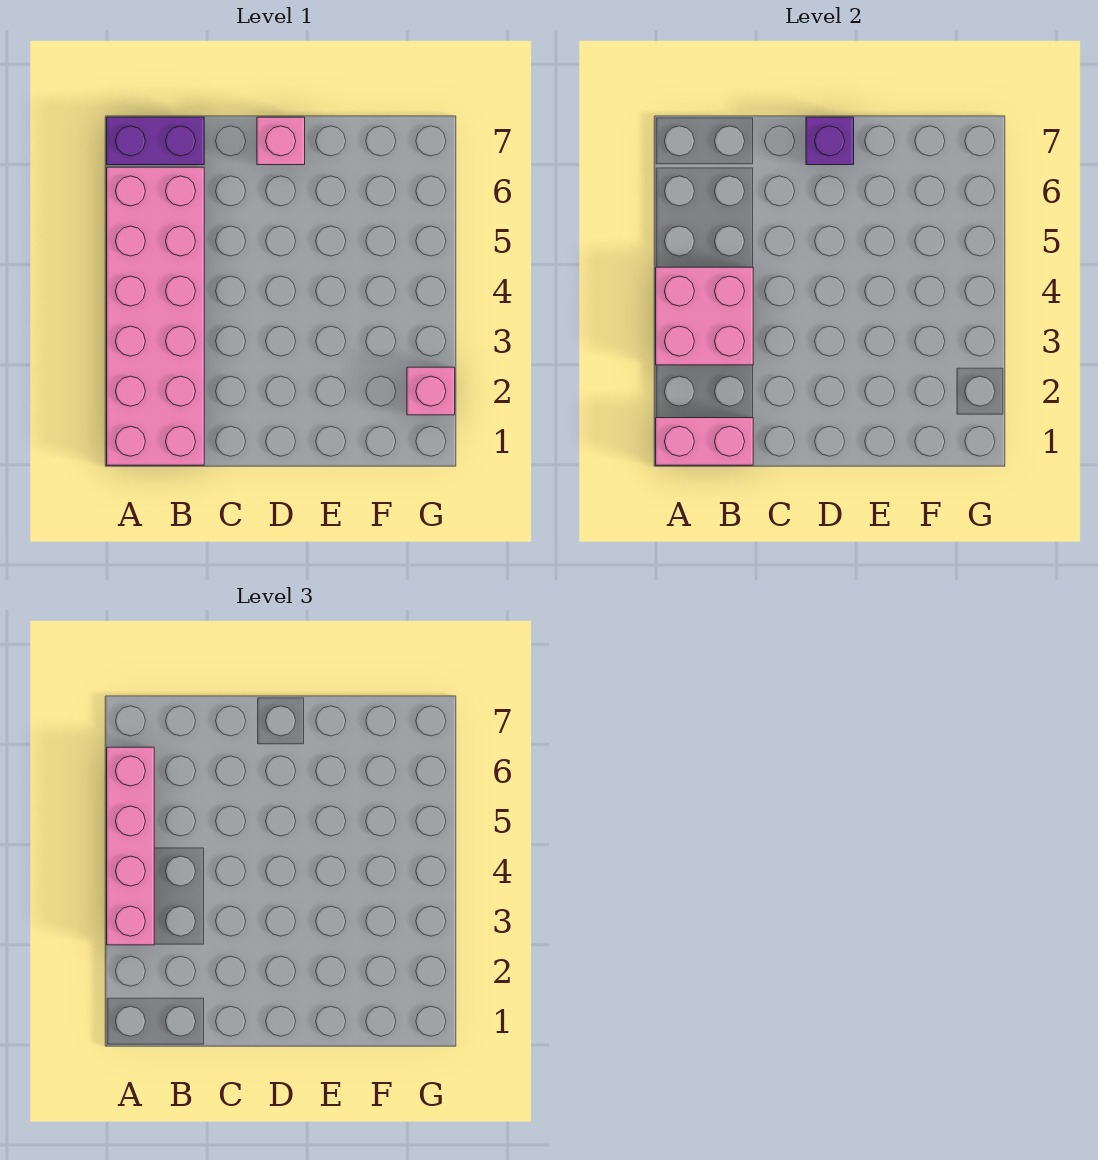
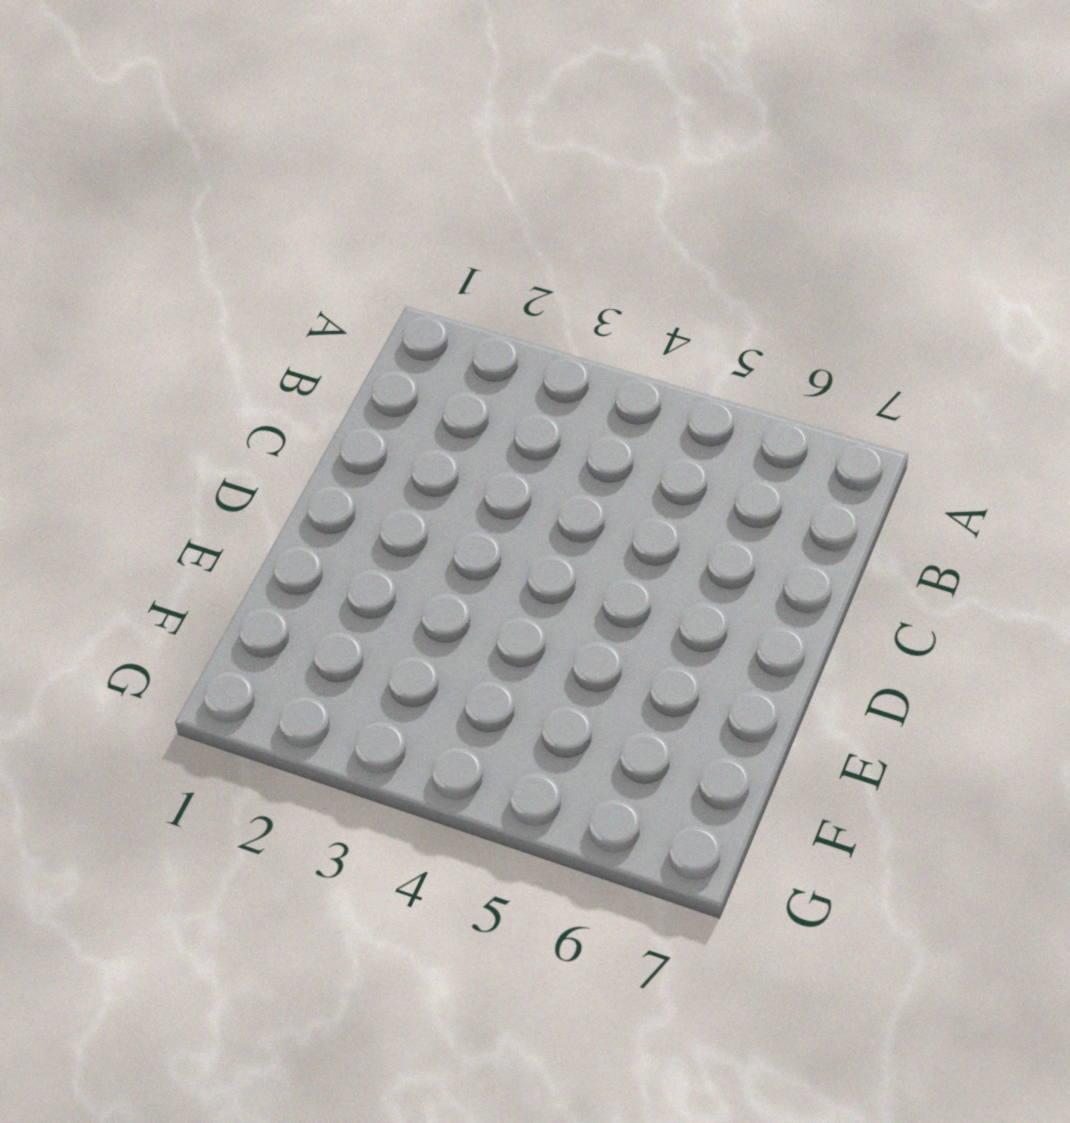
none -> pink brick A1:B6 level 1
none -> purple brick A7:B7 level 1

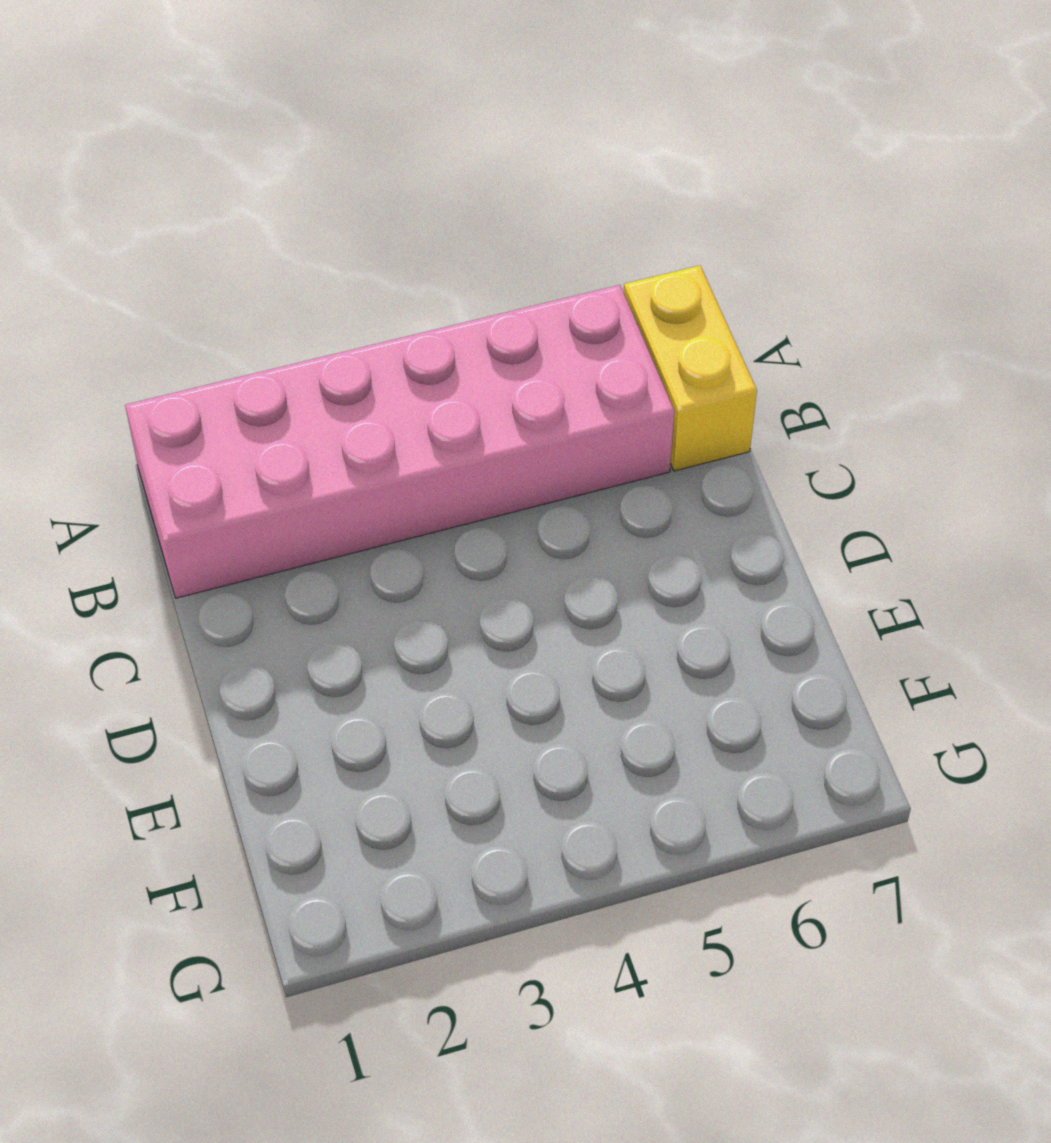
yellow brick A7:B7 level 1 -> purple brick A7:B7 level 1
none -> pink brick D7 level 1
none -> pink brick G2 level 1

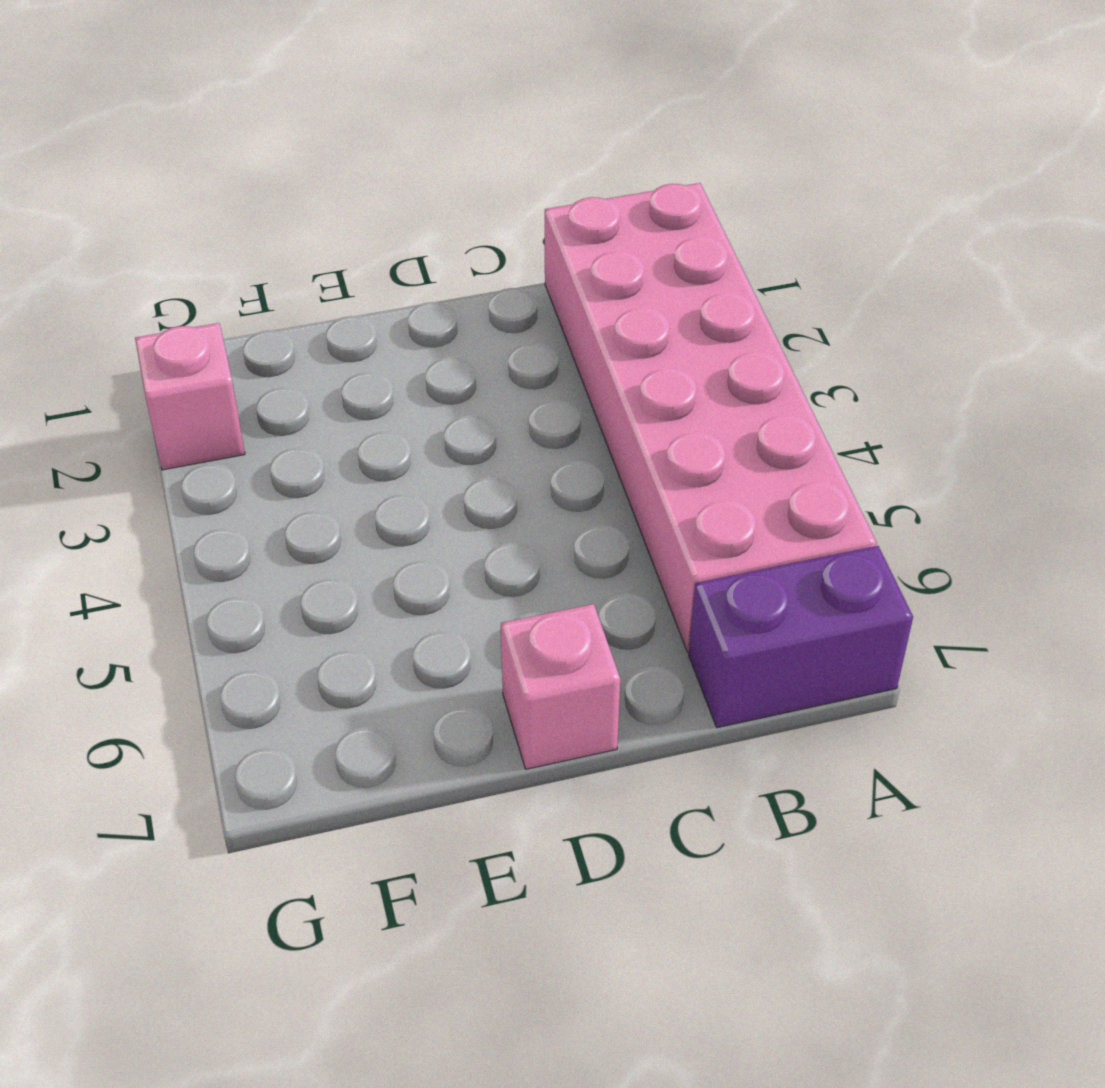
none -> pink brick A1:B1 level 2
none -> pink brick A3:B4 level 2

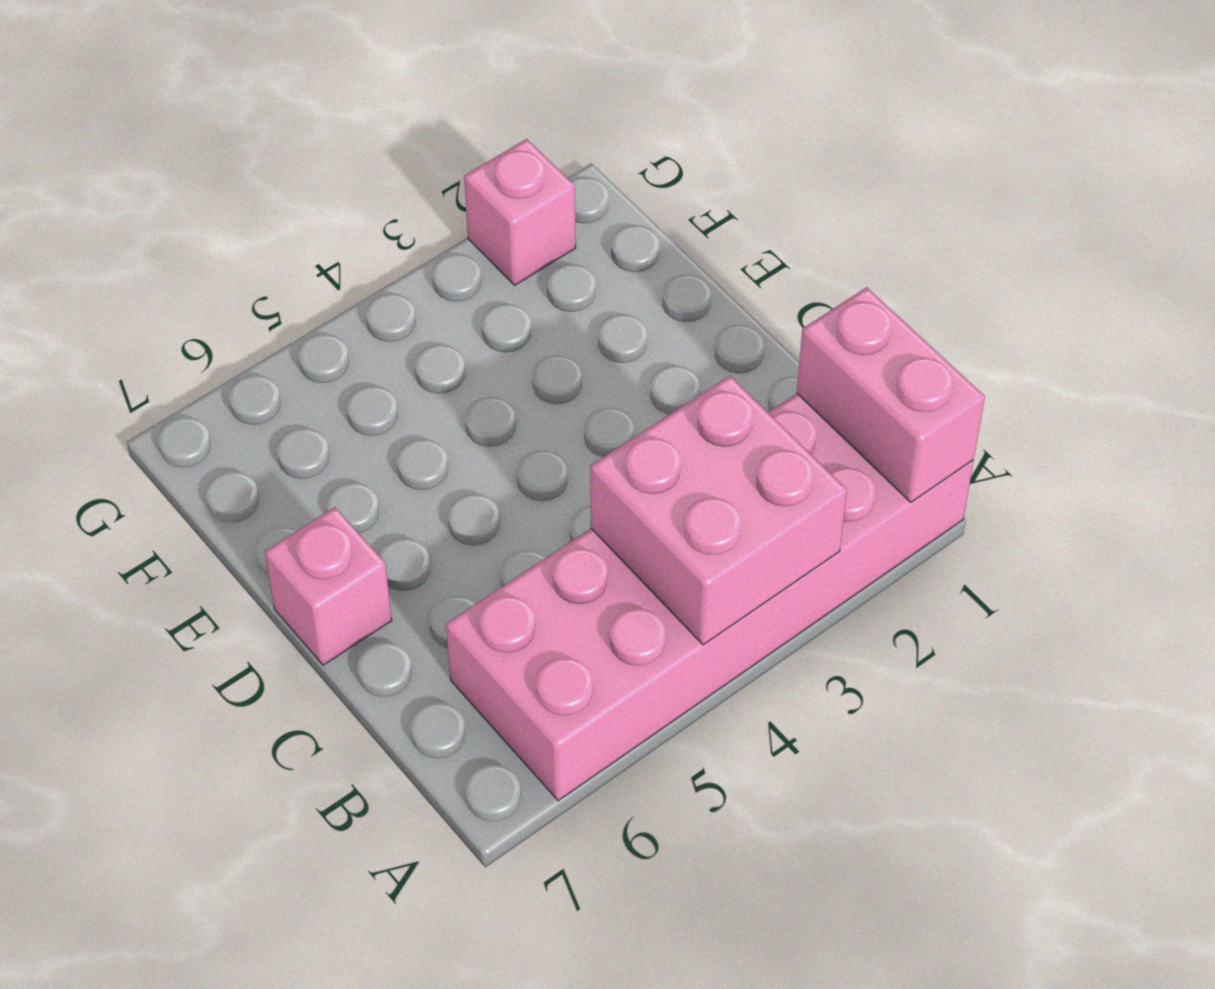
none -> purple brick A7:B7 level 1
none -> purple brick D7 level 2

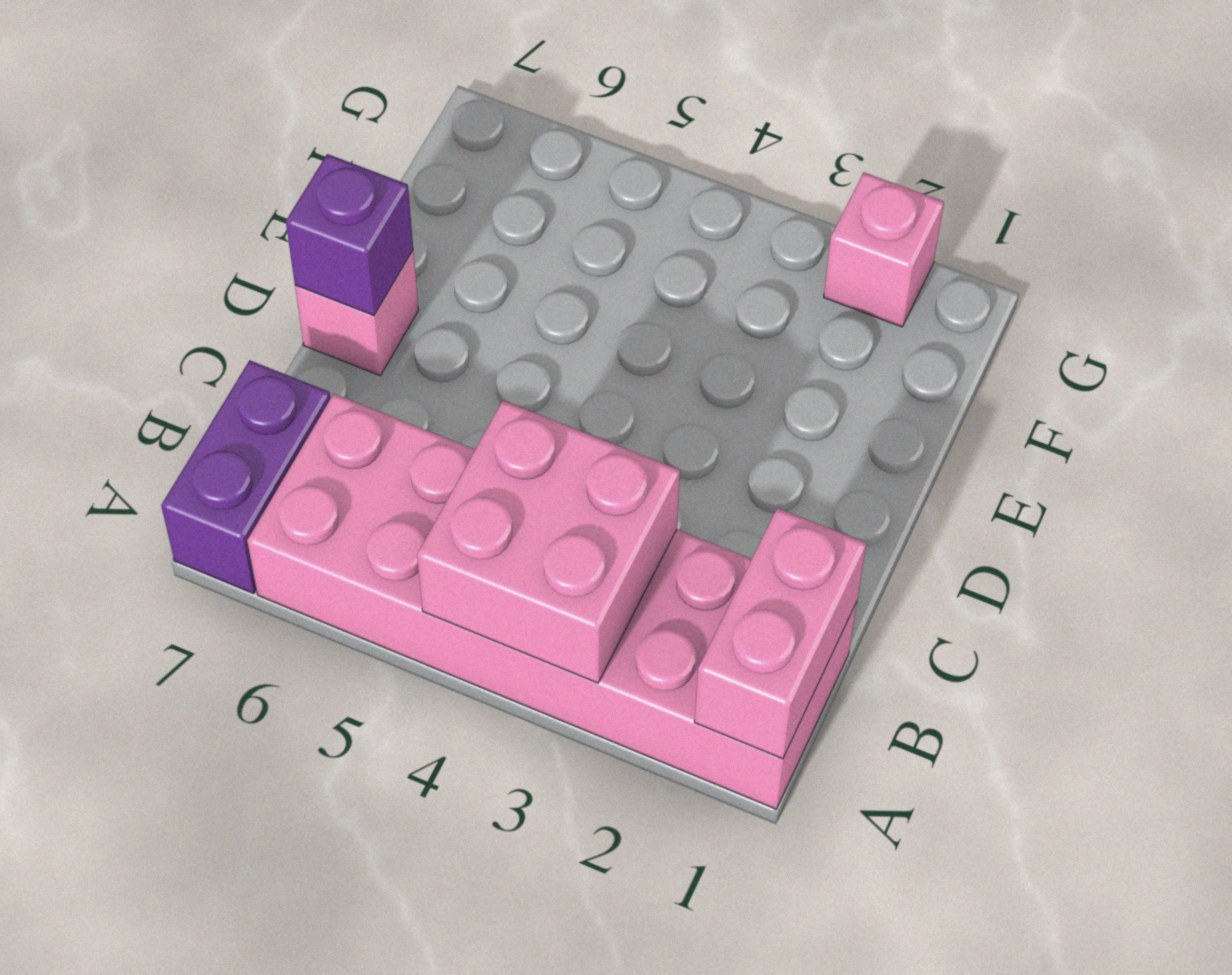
none -> pink brick A3:A6 level 3

